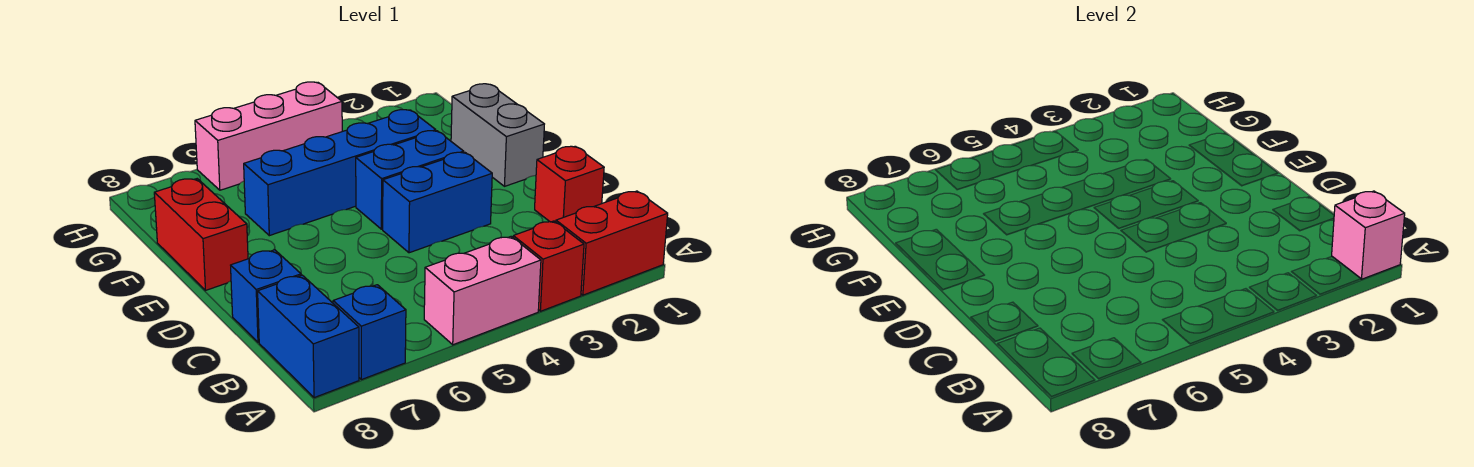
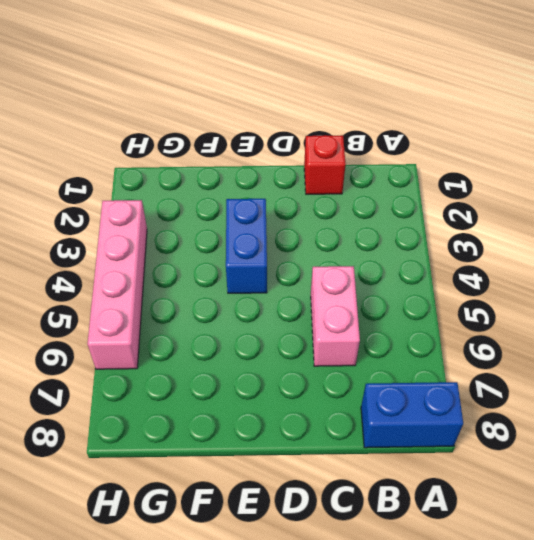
pink brick C5:C6 level 1 -> pink brick A4:A5 level 1
pink brick H3:H6 level 1 -> pink brick H4:H6 level 1
none -> red brick A1:A2 level 1
none -> red brick A3 level 1
none -> blue brick A7 level 1

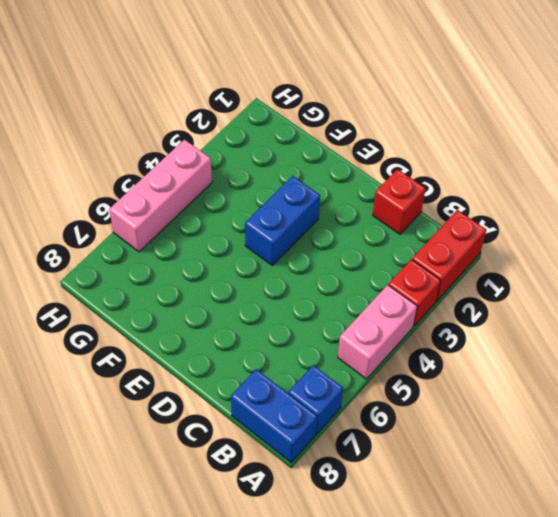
none -> blue brick C8 level 1
none -> blue brick D3:D4 level 1
none -> grey brick E1:F1 level 1

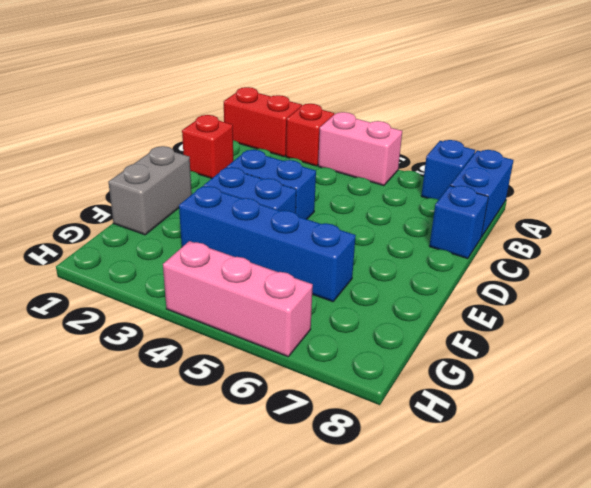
none -> red brick E8:F8 level 1
none -> pink brick A1 level 2

